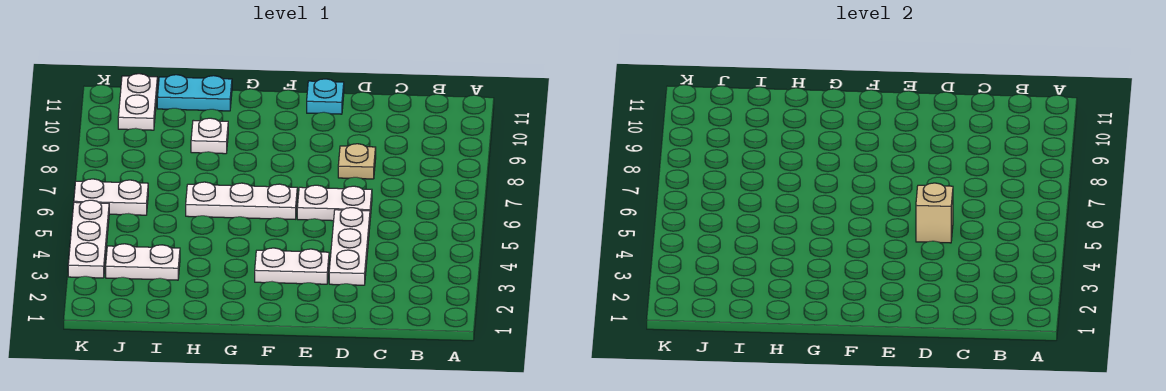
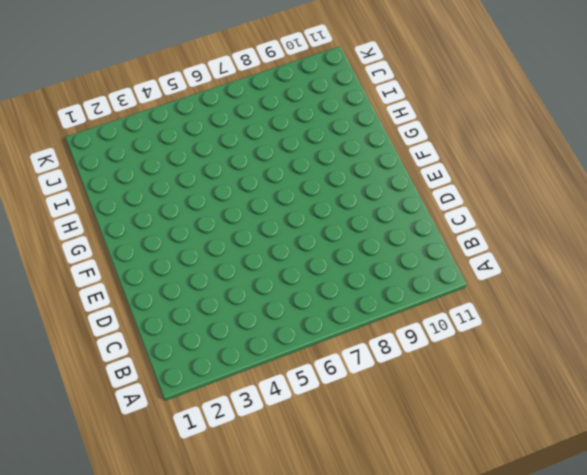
none -> white plate D3:D5 level 1
none -> white plate D6:E6 level 1
none -> tan plate D8 level 1

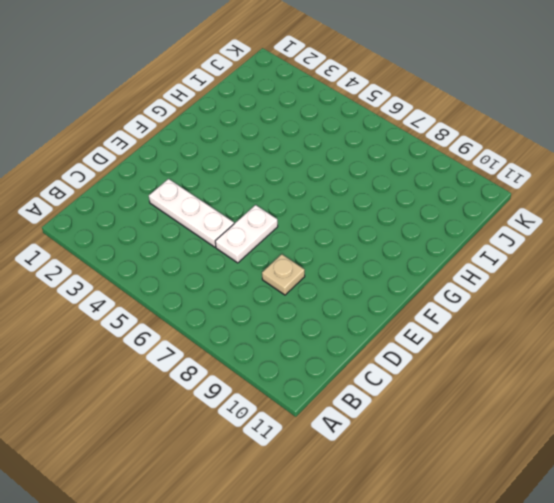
none -> white plate E3:F3 level 1
none -> cyan plate E11 level 1
none -> white plate F6:H6 level 1

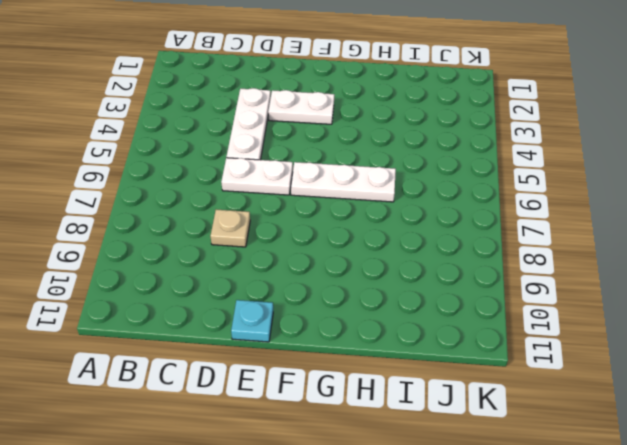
none -> white plate H9 level 1
none -> cyan plate H11:I11 level 1
none -> white plate I3:J3 level 1

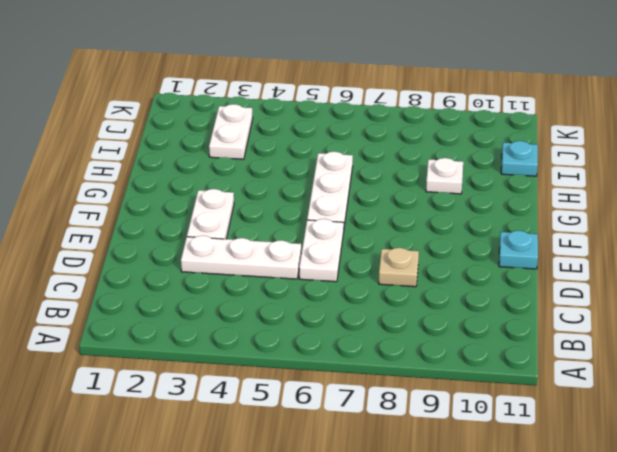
cyan plate I11 level 1 -> cyan plate H11:I11 level 1
none -> white plate J6:K6 level 1
none -> white plate J10:J11 level 1
none -> white plate K3:K5 level 1

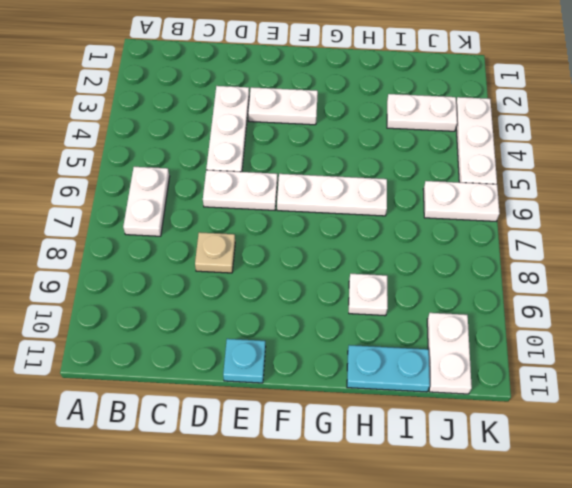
white plate B6:B7 level 1 -> none
none -> tan brick D5 level 2

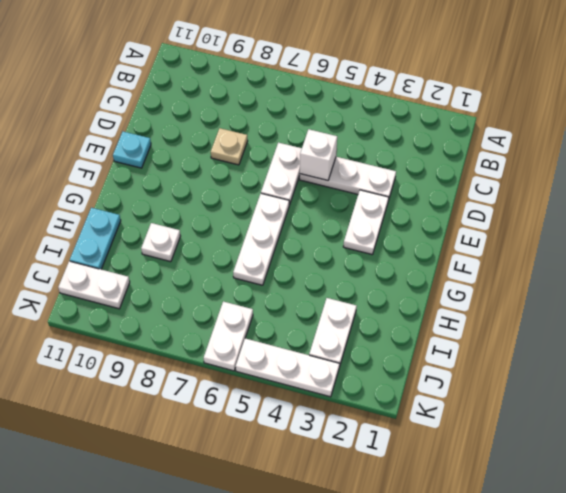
white brick D5 level 2 -> tan brick D5 level 2

